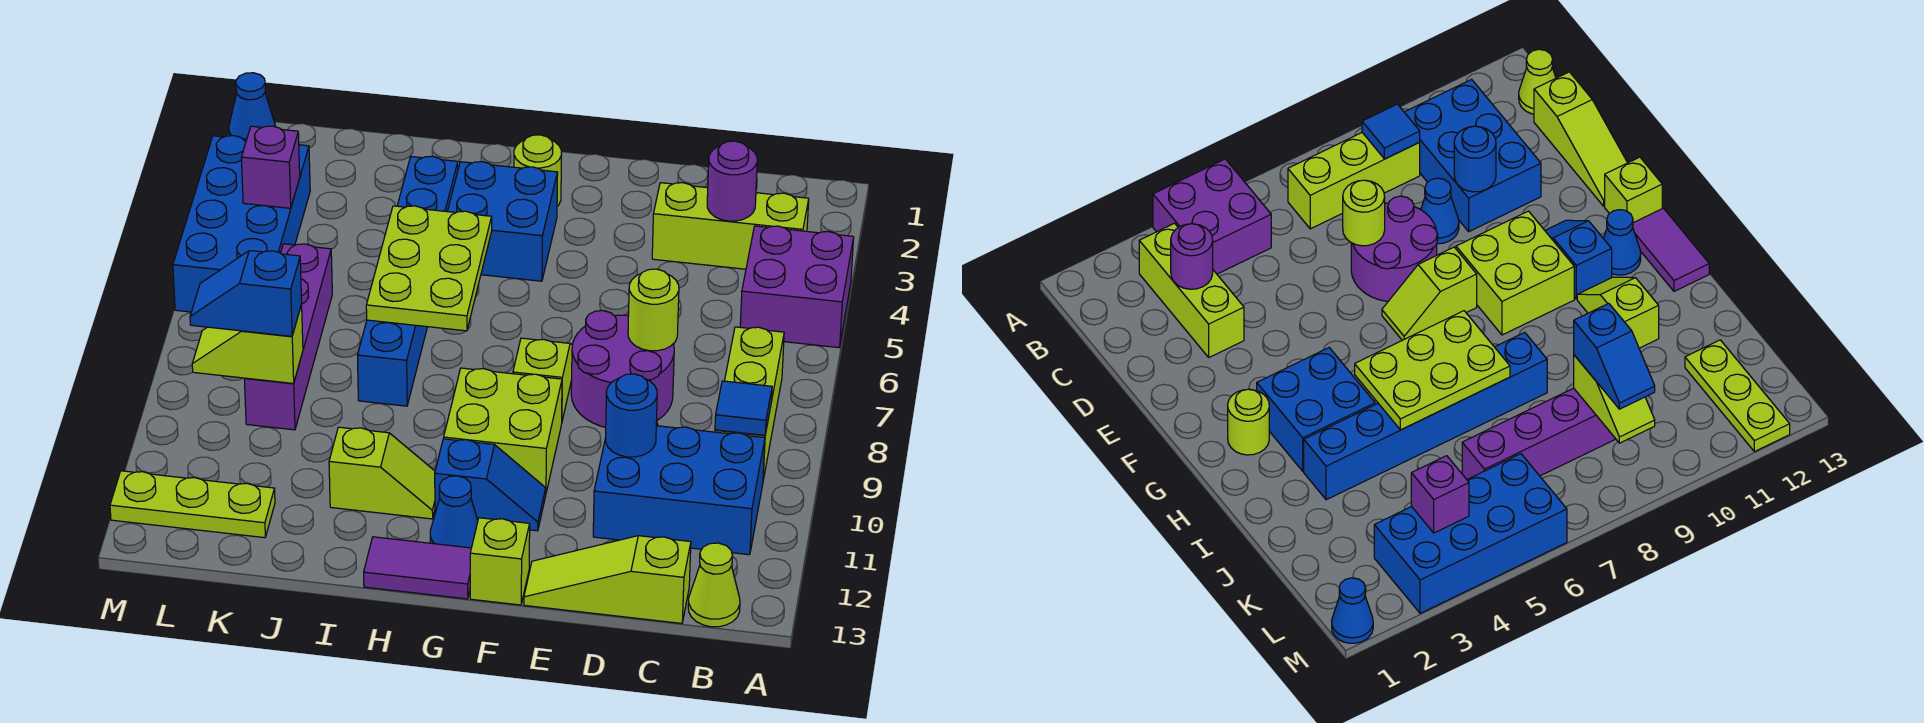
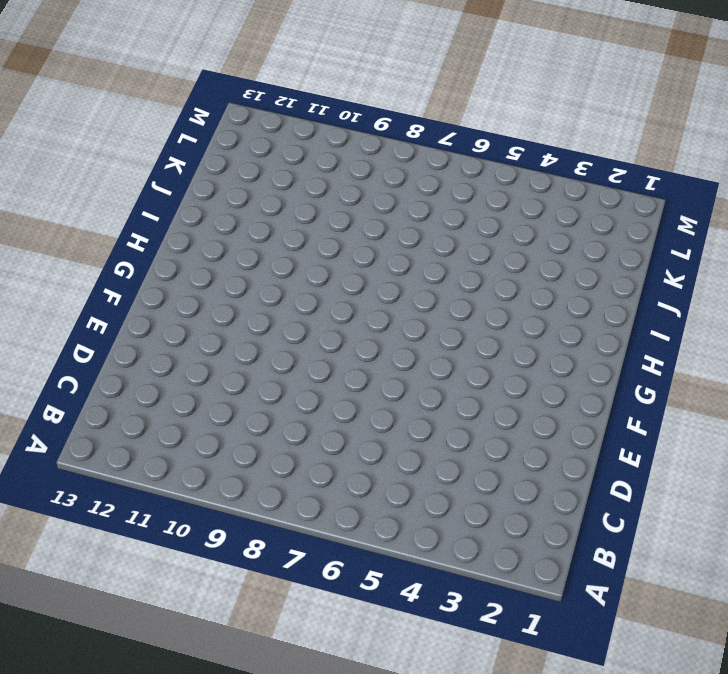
none -> purple brick A4:B5 level 1
none -> lime brick B3:D3 level 1
none -> lime brick B7:B9 level 1
none -> blue brick B10:D11 level 1

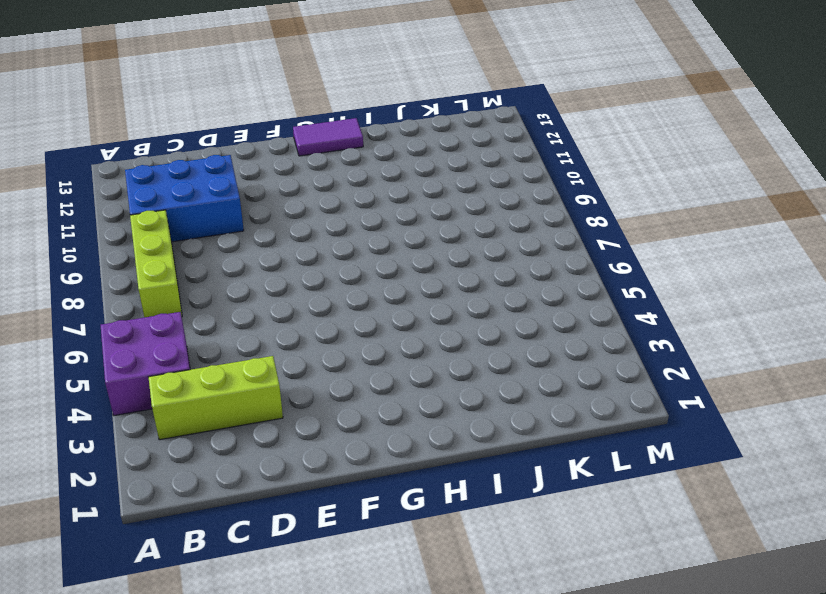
none -> lime cone B13 level 1
none -> lime slope C13:E13 level 1 top C
none -> purple round brick D7:E8 level 1
none -> blue cone D9 level 1

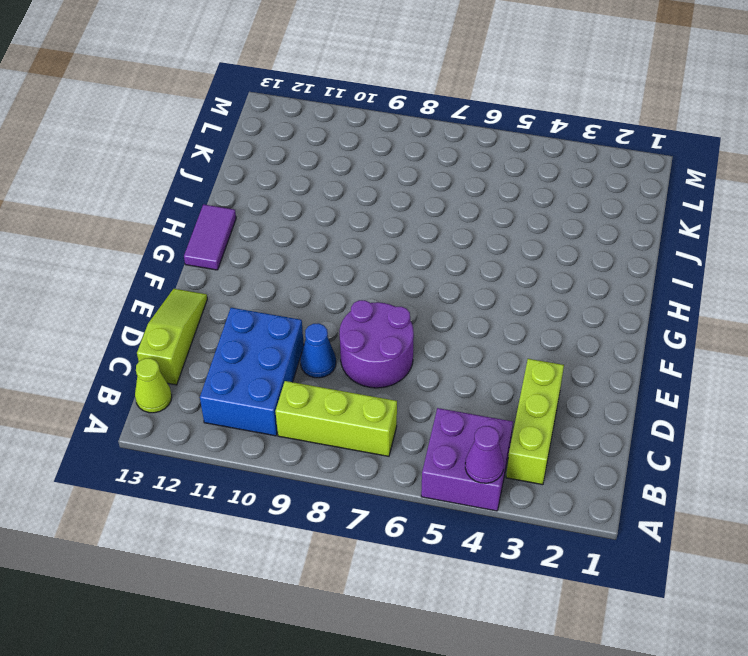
purple cone A4 level 2 -> none
none -> lime slope F7:F8 level 1 top 8
none -> lime brick F9:G10 level 1
none -> blue slope F11:G11 level 1 top G
none -> lime brick F13 level 1

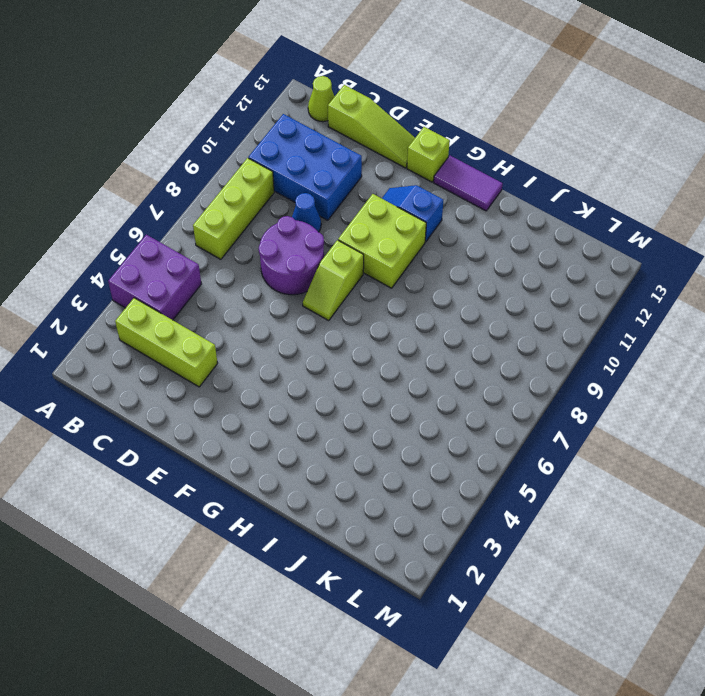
none -> lime round brick G2 level 1
none -> blue brick G3:H4 level 1
none -> blue cone G12 level 1
none -> lime slope H11:I11 level 1 top I

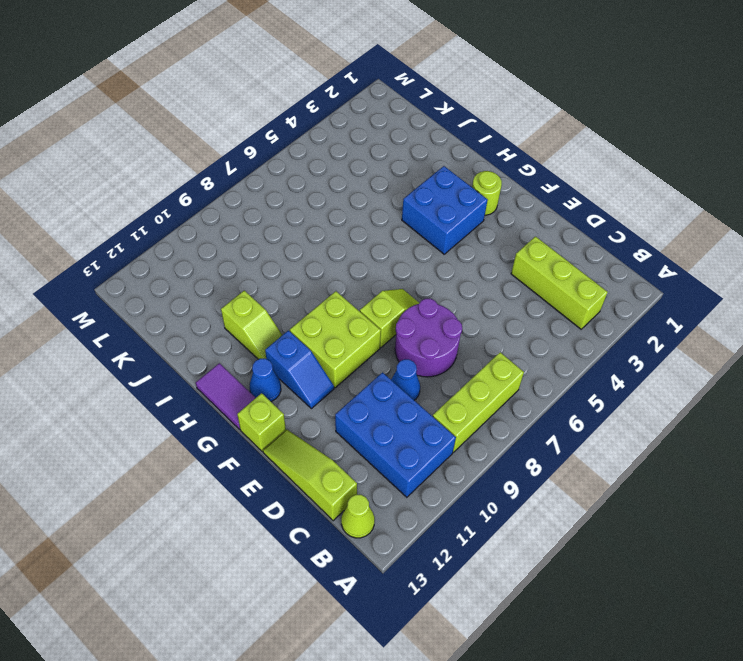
none -> purple brick A4:B5 level 1
none -> blue brick I3:I8 level 1
none -> purple brick K6:K9 level 1
none -> lime plate K12:M12 level 1

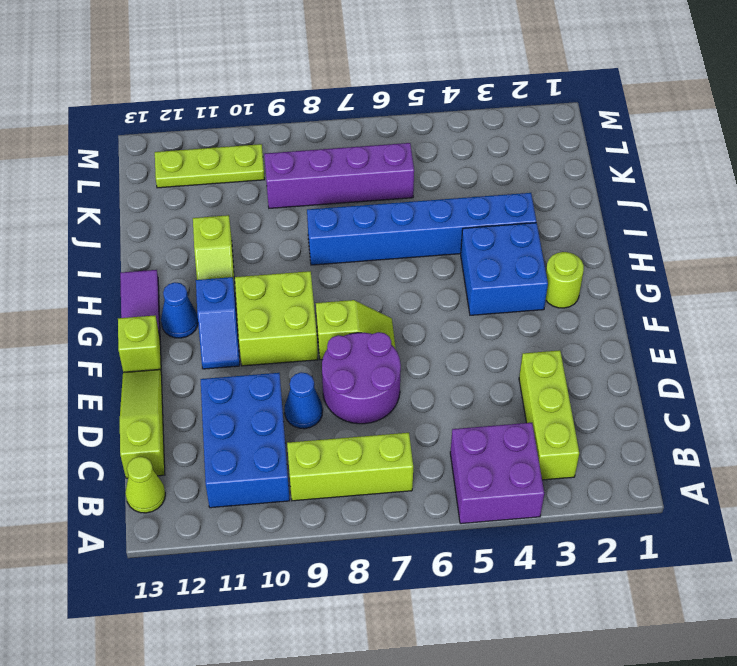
lime plate L10:L12 level 1 -> lime plate K12:M12 level 1
none -> blue brick L3:M6 level 1
none -> blue cone M1 level 1
none -> blue tile B9 level 2
none -> purple round brick C3 level 2

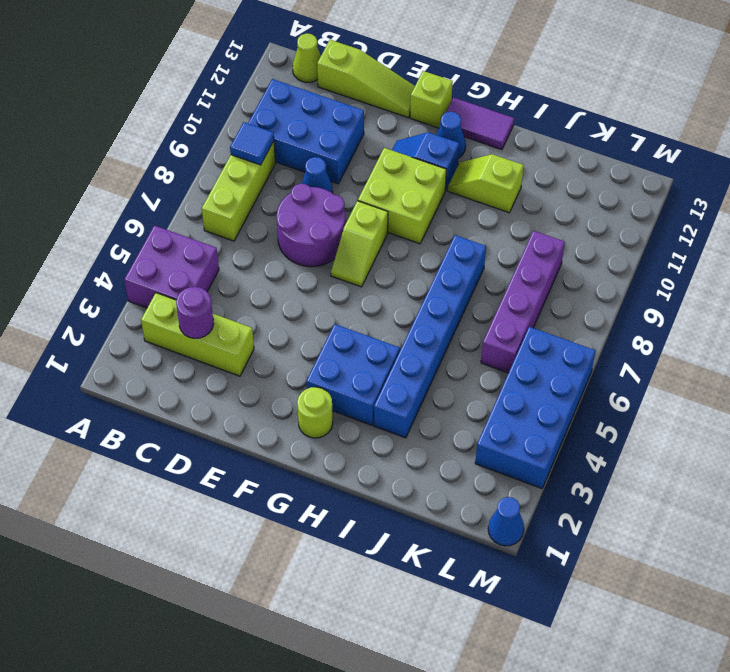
none -> lime plate K12:M12 level 1
none -> lime round brick D7 level 2
none -> blue round brick D10 level 2
none -> lime plate H5:I7 level 2

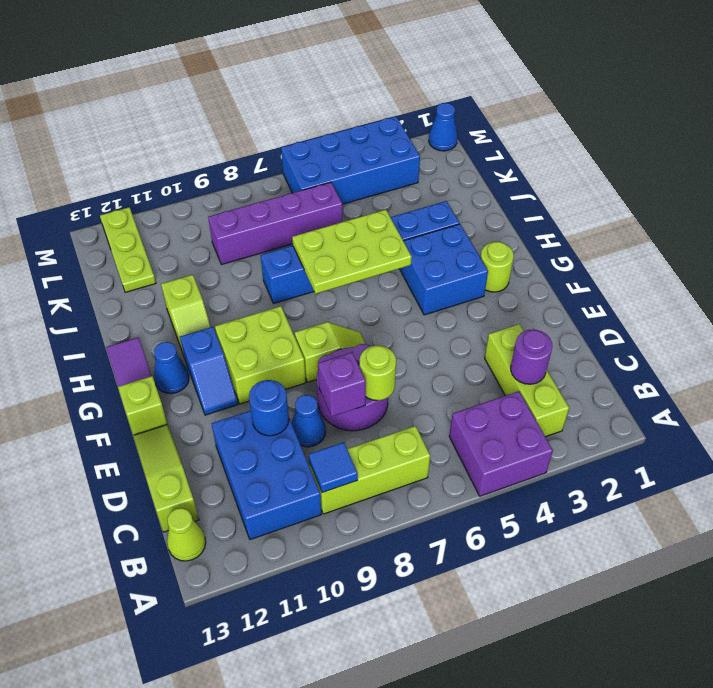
purple brick D8 level 2 -> purple brick L4 level 2
none -> lime slope K9:L9 level 2 top K
none -> blue slope K9:L9 level 3 top K

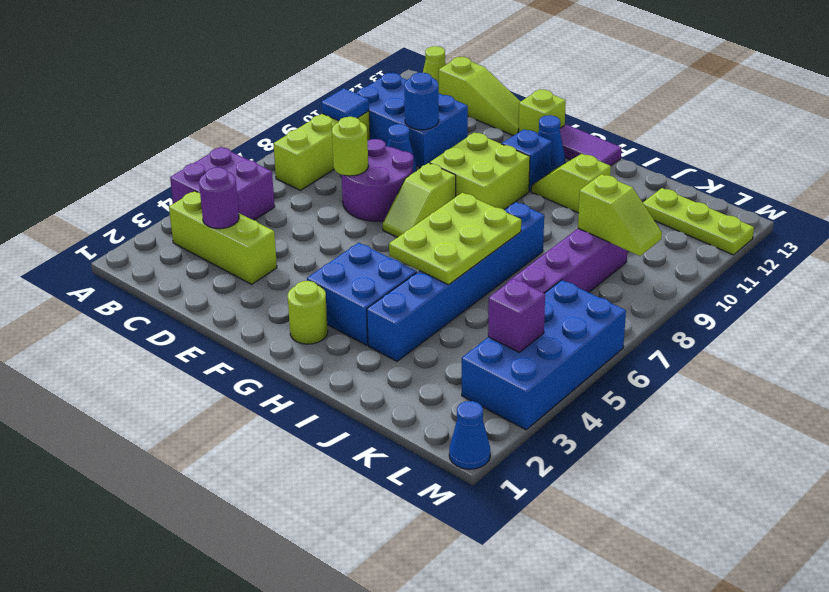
none -> blue slope K9:L9 level 3 top K

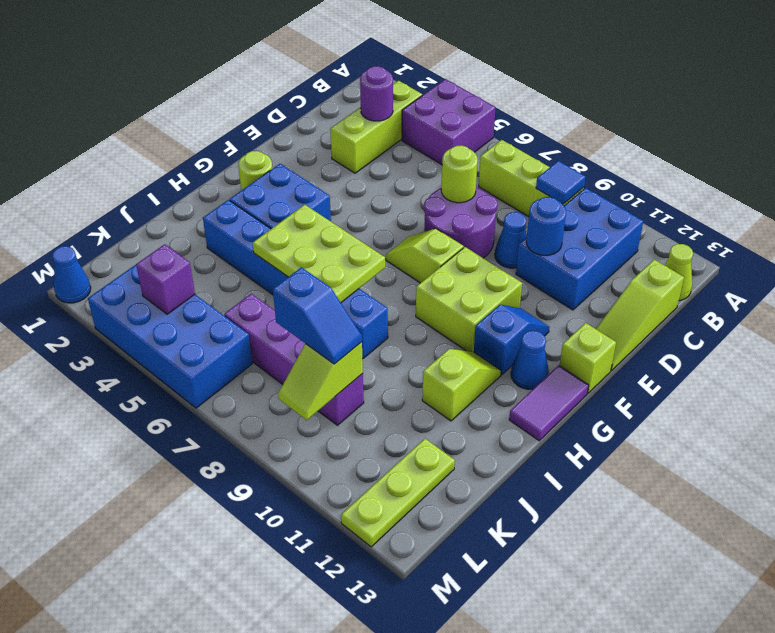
blue slope K8:K9 level 3 top 8 -> blue slope K9:L9 level 3 top K

